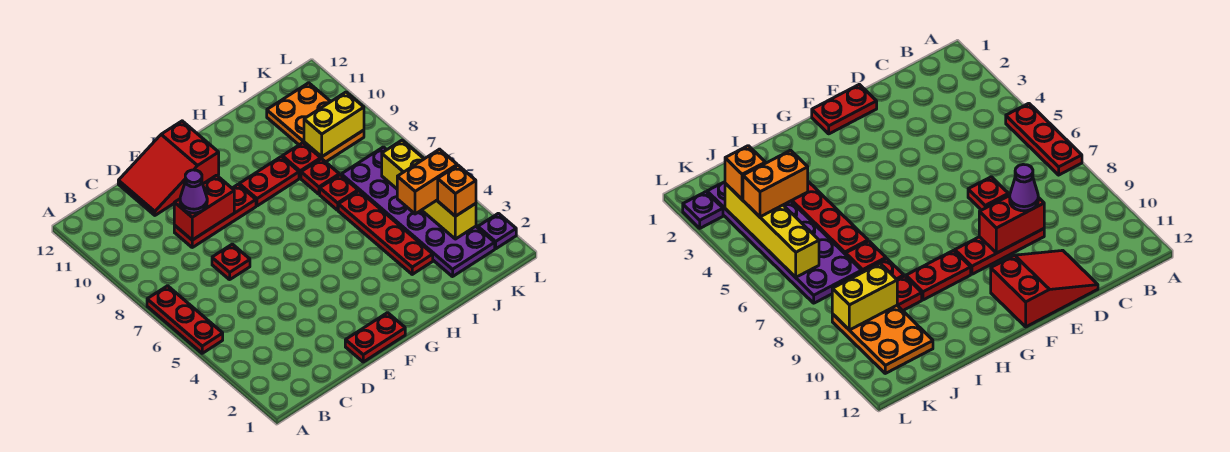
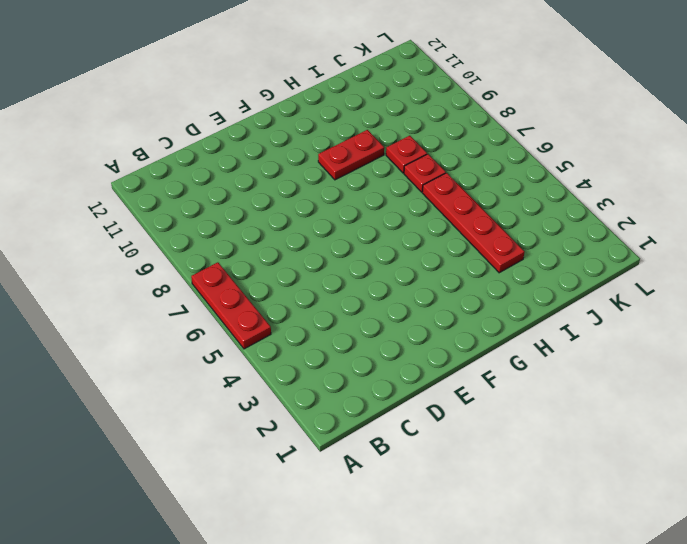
none -> red plate D7 level 1
none -> red plate D9:F9 level 1
none -> red slope D11:F12 level 1 top F

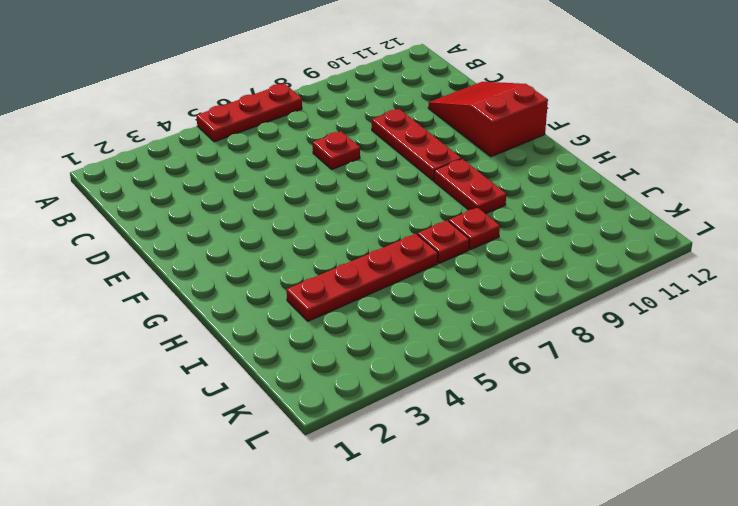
none -> red plate E1:F1 level 1
none -> red plate I9 level 1
none -> purple plate J2:K7 level 1

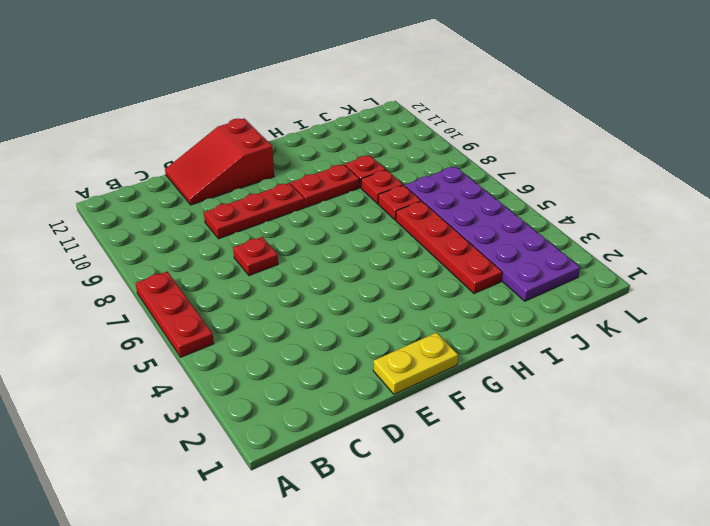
yellow plate E1:F1 level 1 -> red plate E1:F1 level 1
none -> orange plate J9:K11 level 1
none -> purple plate L2 level 1
none -> red brick D9:E9 level 2

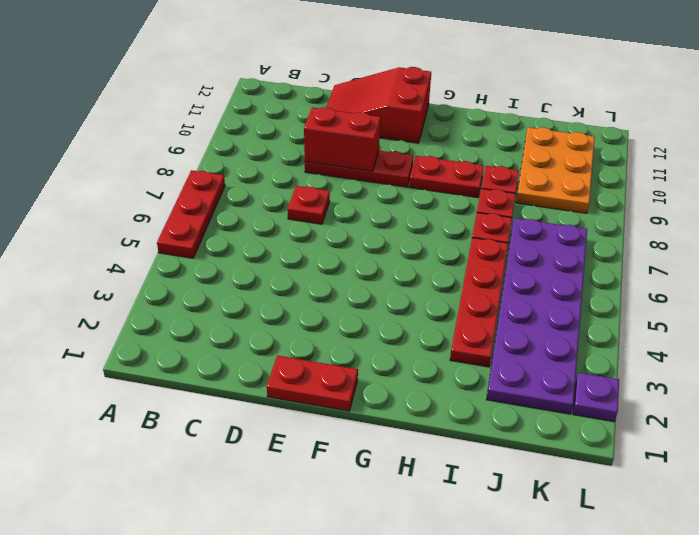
none -> yellow brick J9:K9 level 2
none -> yellow brick K3:K6 level 2
none -> purple cone D9 level 3

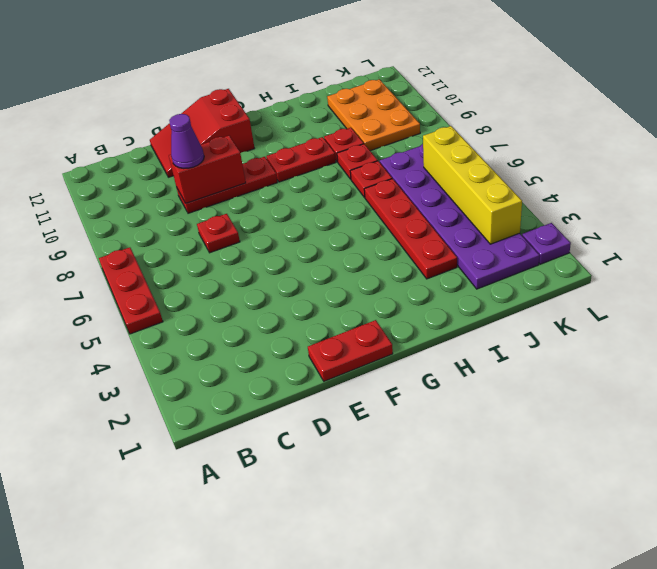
none -> yellow brick J9:K9 level 2
none -> orange brick J4:K4 level 3
none -> orange brick K3 level 3

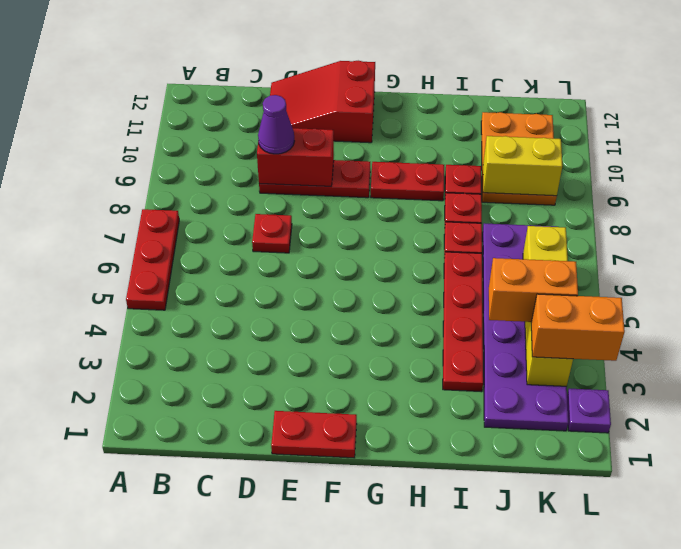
orange brick K3:L3 level 3 -> orange brick K3 level 3

